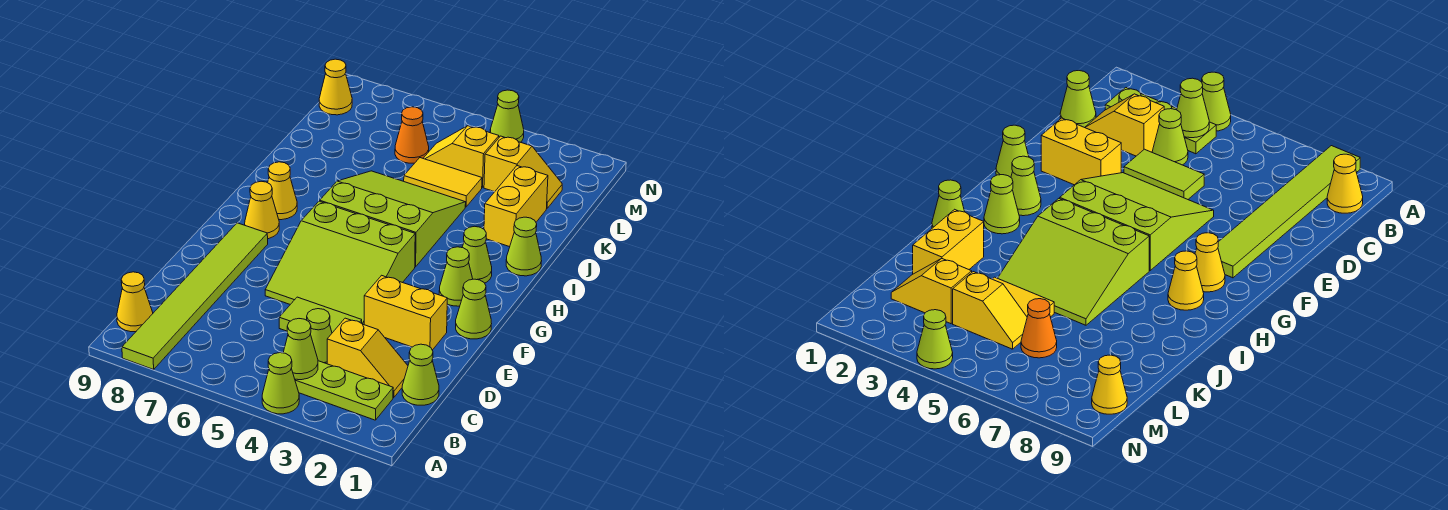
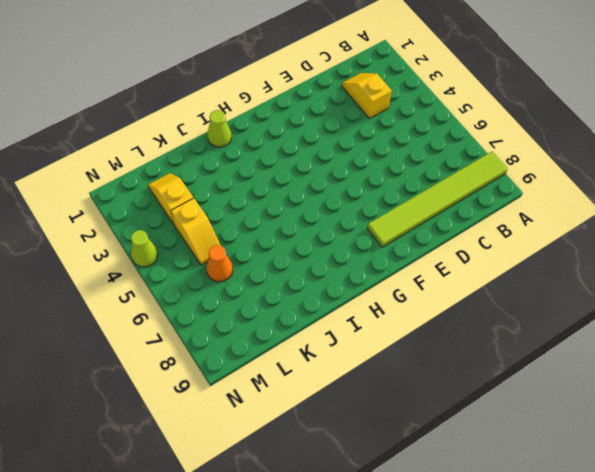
none -> lime cone A4 level 1
none -> lime plate B2:B4 level 1
none -> yellow cone B9 level 1

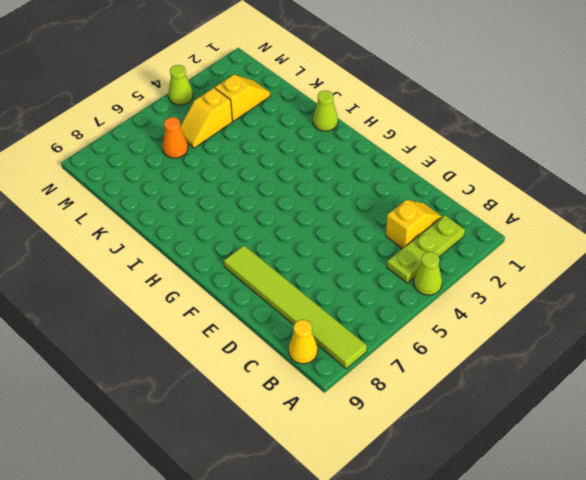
none -> lime cone C1 level 1
none -> lime cone C4 level 1
none -> lime tile D4:D5 level 1

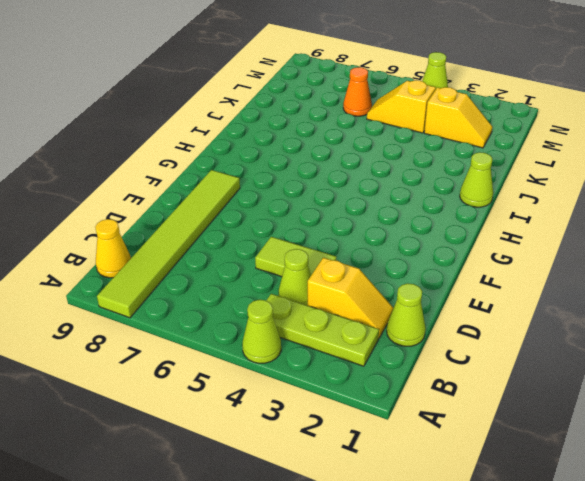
none -> yellow brick E2:E3 level 1
none -> lime slope E4:G6 level 1 top G
none -> lime cone F1 level 1

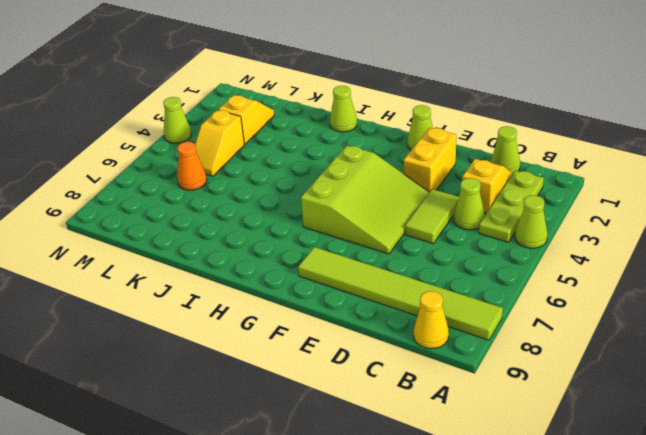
none -> lime cone G2 level 1
none -> yellow cone G8 level 1
none -> lime cone H2 level 1

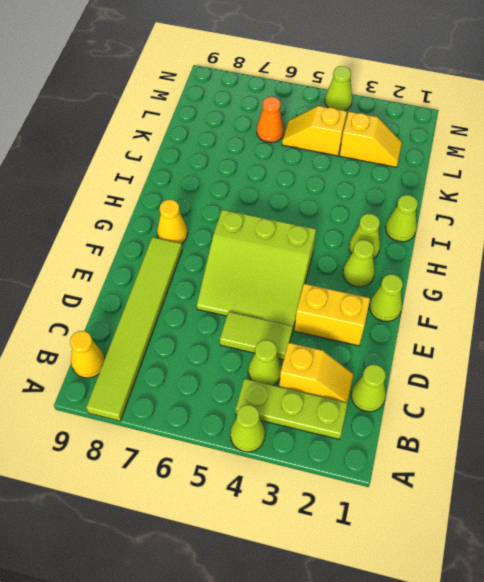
none -> lime slope H4:J6 level 1 top H
none -> yellow cone H8 level 1
none -> yellow brick J2:K2 level 1

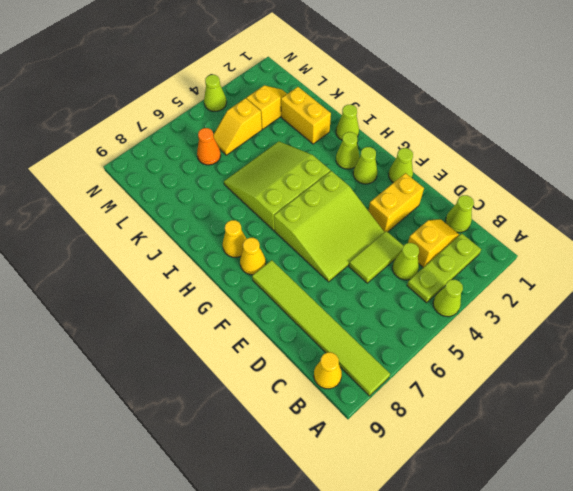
none -> yellow tile K4:K5 level 1
none -> yellow cone M9 level 1
none -> lime cone B4 level 2

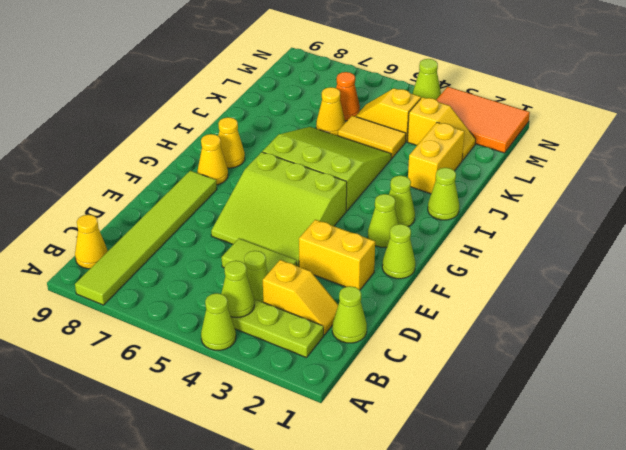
yellow cone K6 level 1 -> yellow cone M9 level 1
orange tile M1:N3 level 1 -> none

